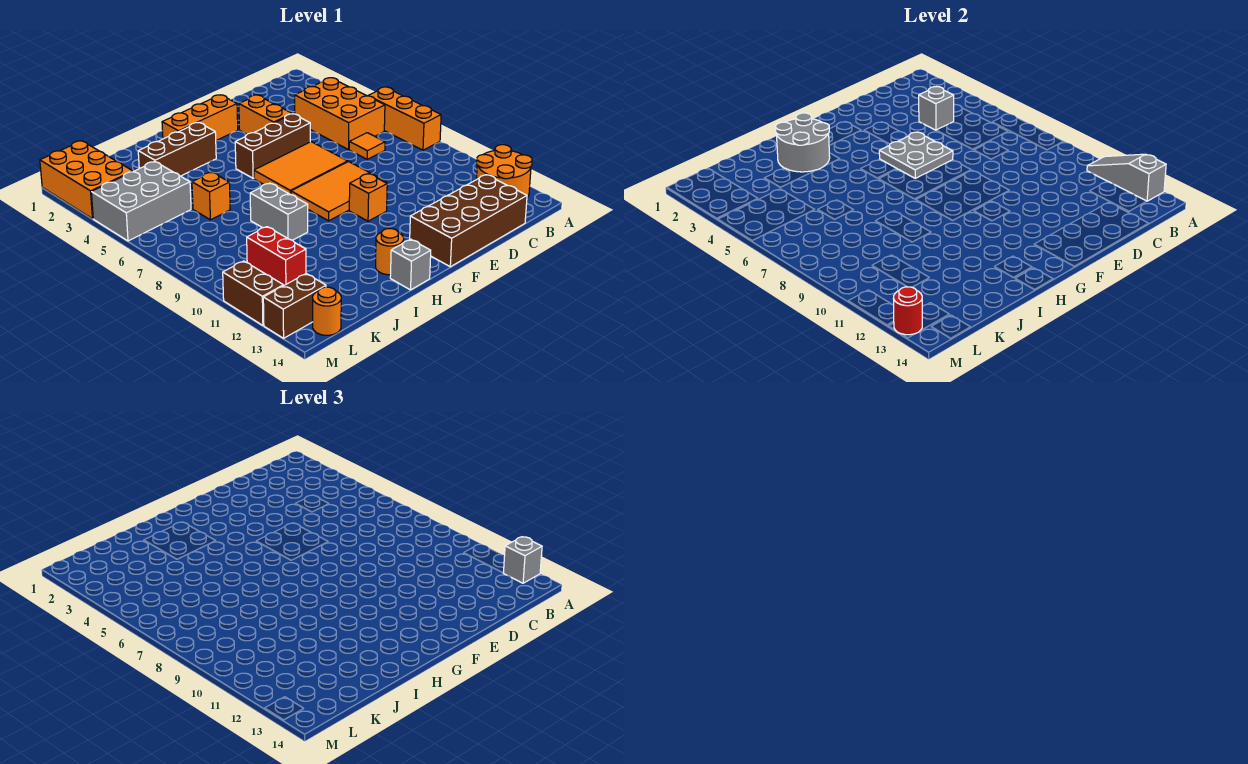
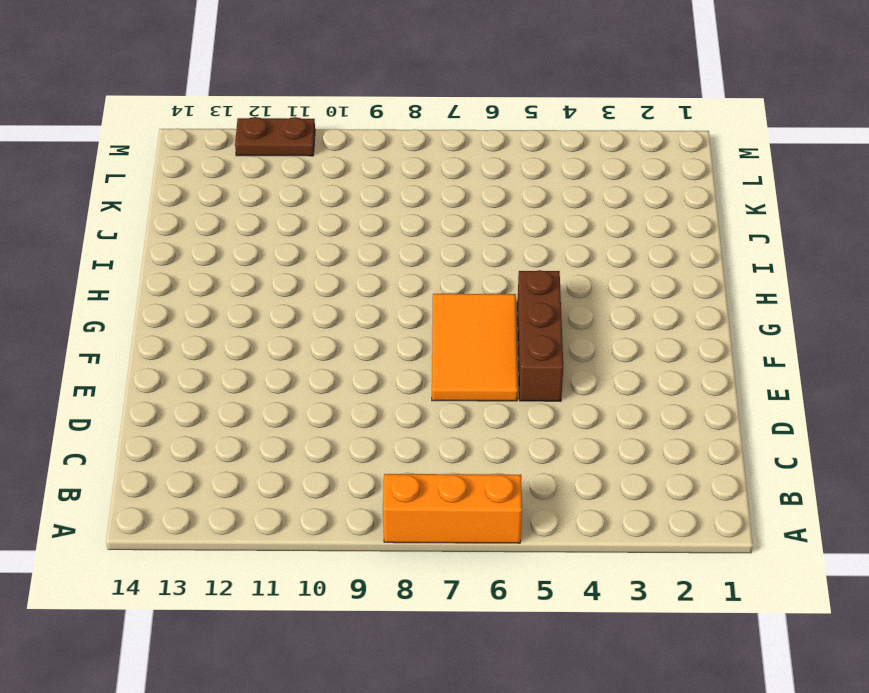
brown plate M11:M12 level 1 -> brown brick M11:M12 level 1
none -> orange round brick A12:B13 level 1
none -> orange brick B4:C6 level 1
none -> orange tile C7 level 1

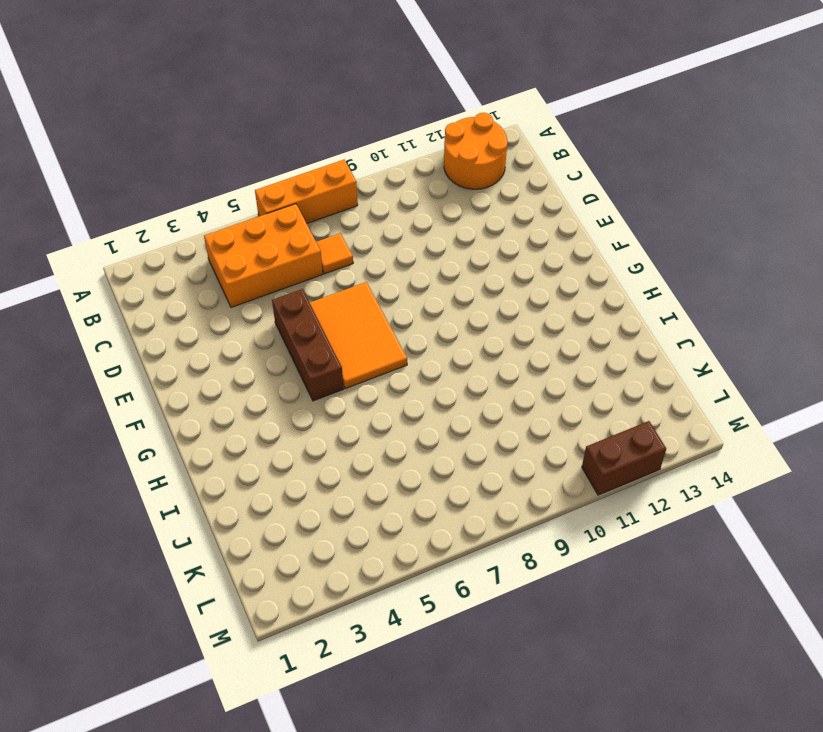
none -> brown brick C13:F14 level 1
none -> orange brick E3:E4 level 1
none -> orange tile E8:G9 level 1

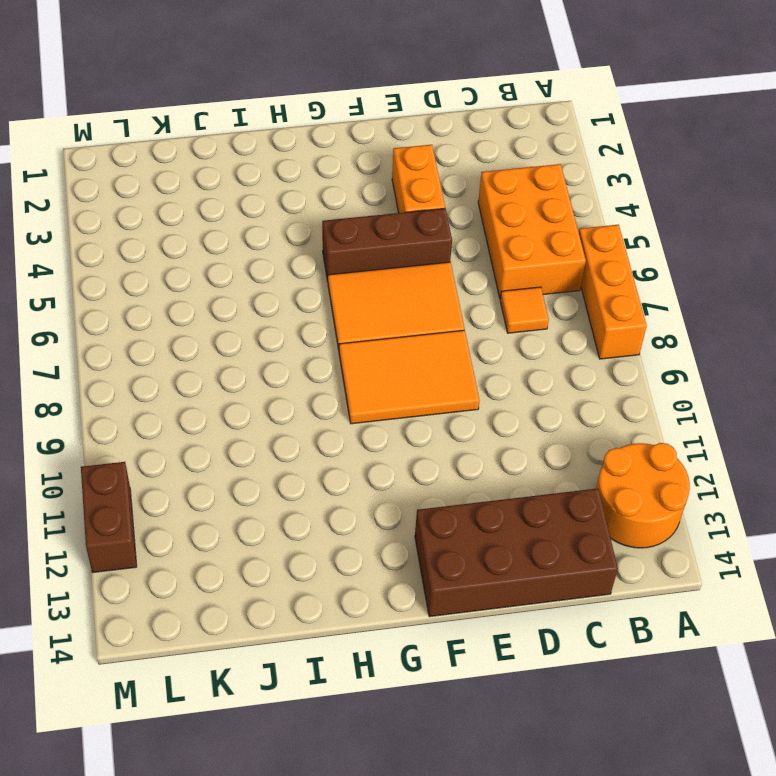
none -> orange brick F2:H2 level 1
none -> orange brick F10 level 1
none -> brown brick H3:J3 level 1

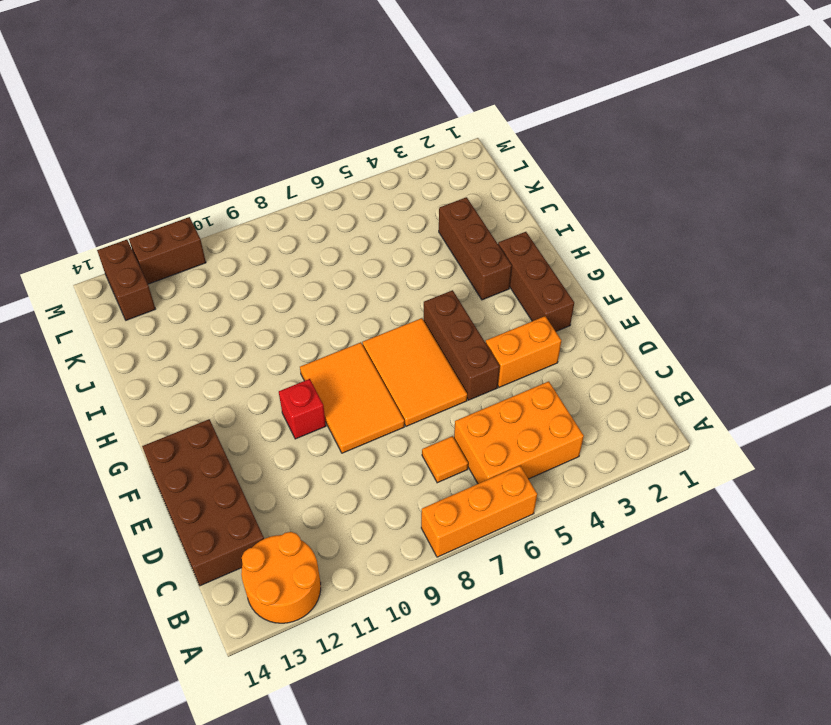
brown brick F2:H2 level 1 -> orange brick F2:H2 level 1
red brick F10 level 1 -> orange brick F10 level 1
none -> orange round brick H13 level 1
none -> grey brick H14 level 1
none -> grey brick I8:I9 level 1

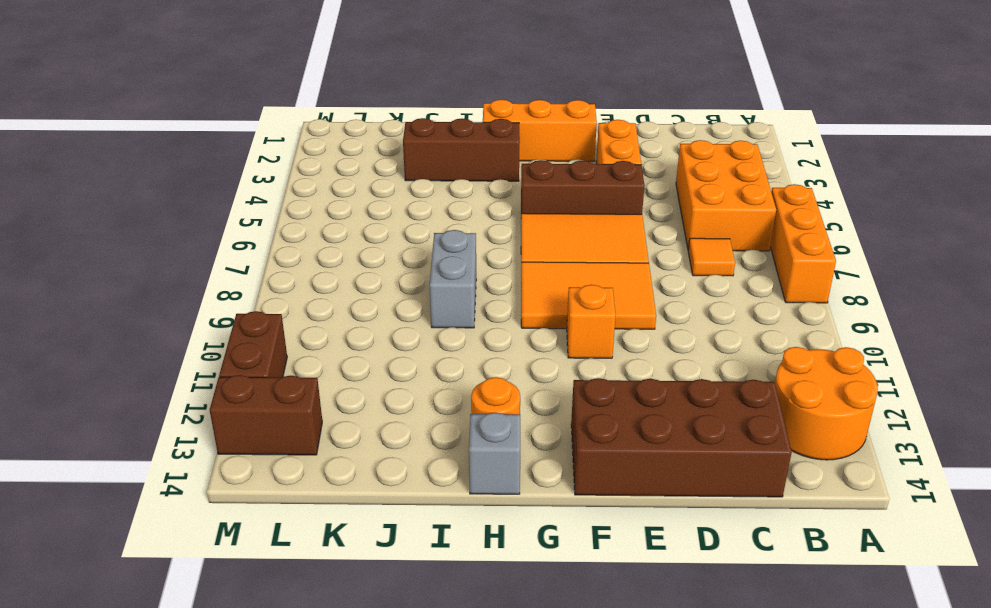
none -> orange brick J6 level 1
none -> grey brick K4:M5 level 1
none -> red brick K10:K11 level 1

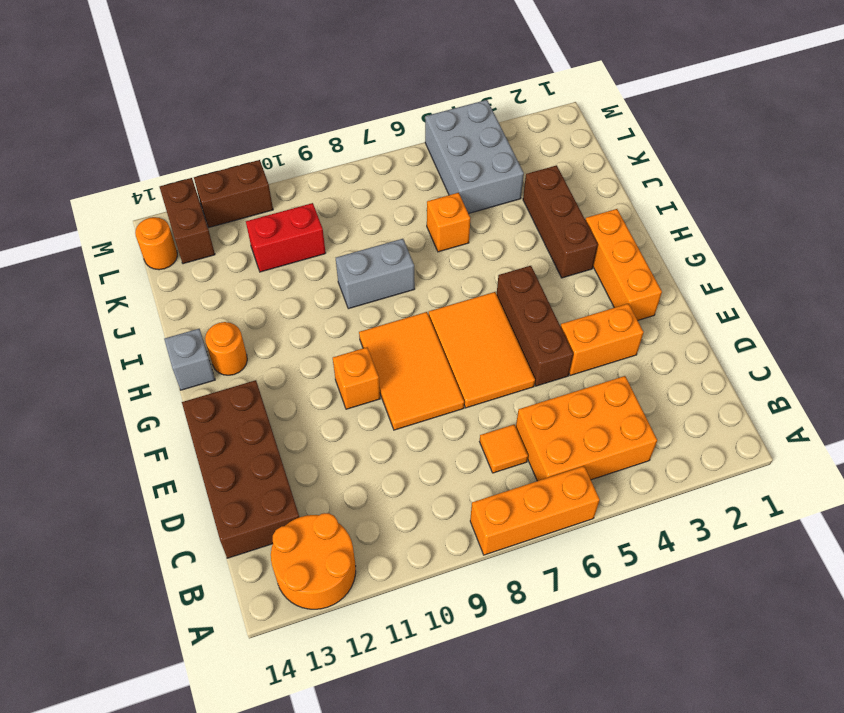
none -> orange brick L1:M3 level 1
none -> grey slope A11:A13 level 2 top 13
none -> grey brick C4 level 2

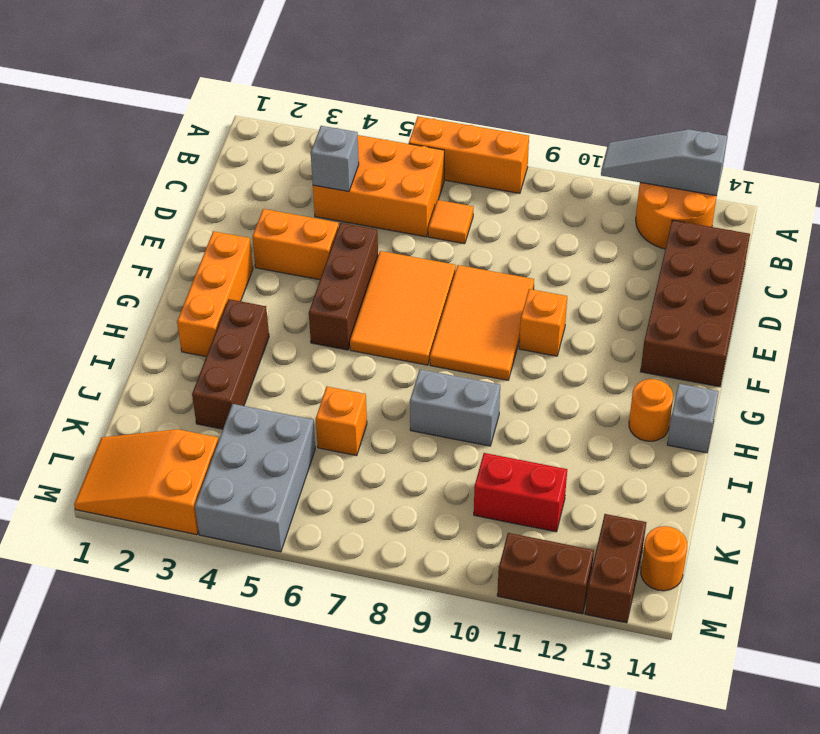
orange slope L1:M3 level 1 top 3 -> orange brick L1:M3 level 1
none -> grey plate E5:F6 level 2
none -> grey round brick H2:I3 level 2
none -> red round brick M13 level 2

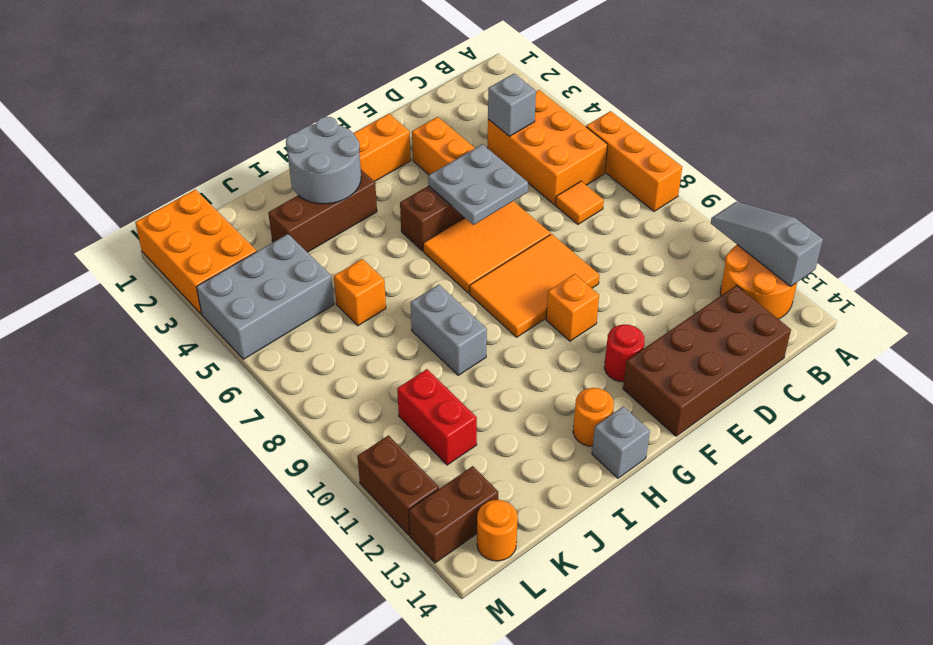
red round brick F12 level 1 -> red round brick M13 level 2
none -> grey brick A13 level 3

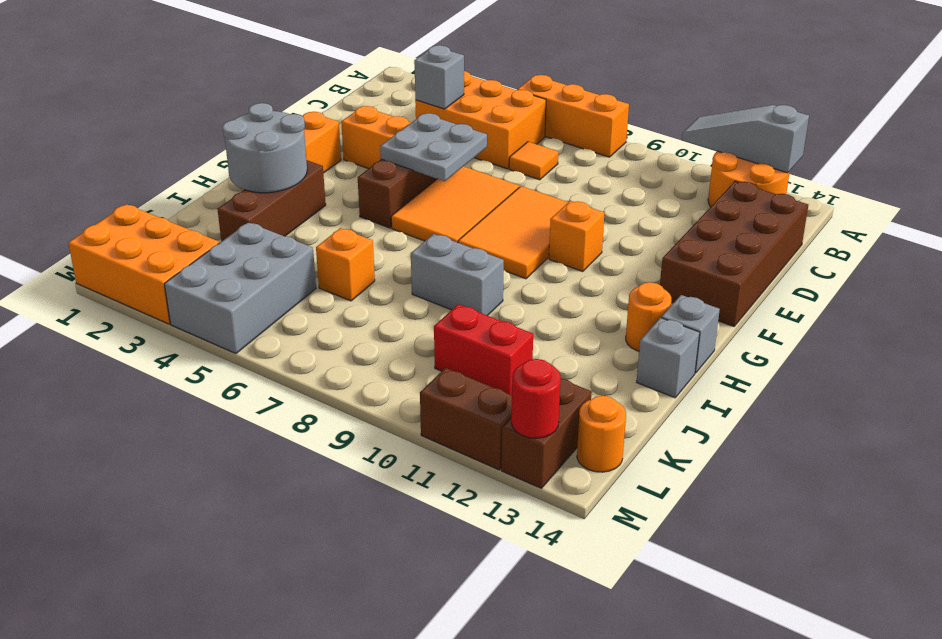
grey brick I14 level 1 -> grey brick A13 level 3

